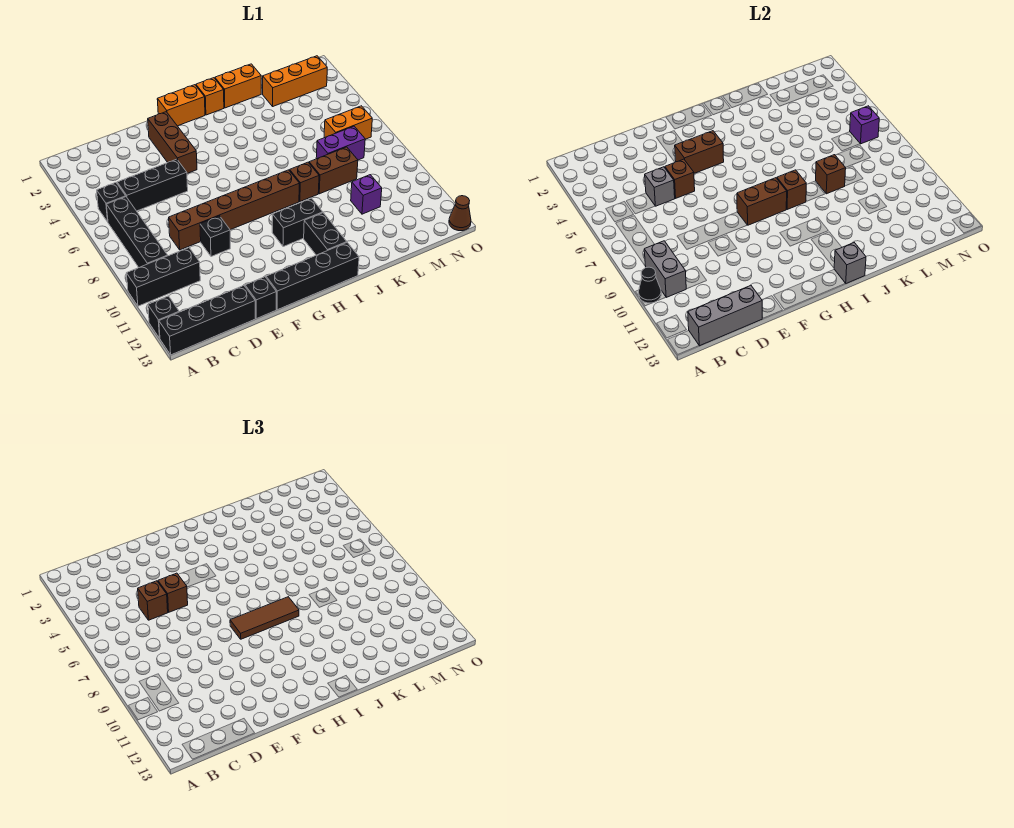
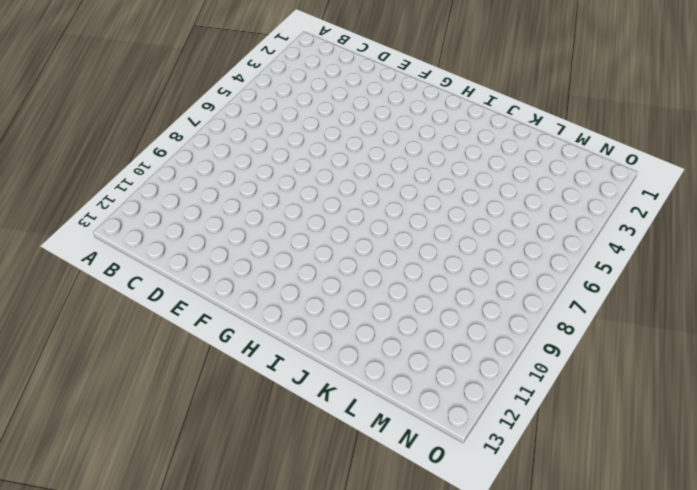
none -> black brick A10:C10 level 1
none -> black brick A12 level 1
none -> black brick A13:D13 level 1
none -> black brick B5 level 1

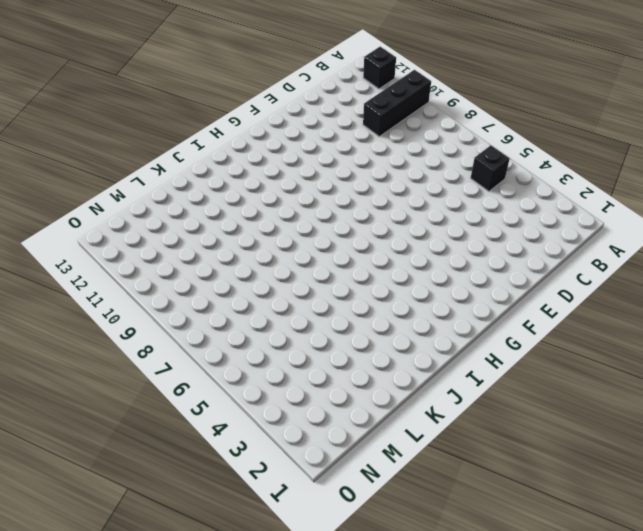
none -> black brick A13:D13 level 1
none -> black brick B6:B9 level 1
none -> black brick C5:E5 level 1
none -> brown brick D8:I8 level 1

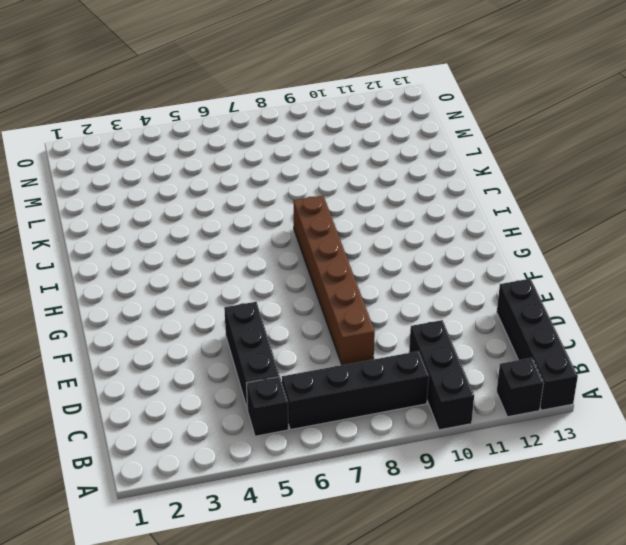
none -> black brick E9 level 1
none -> black brick E13 level 1
none -> brown brick F2:F4 level 1
none -> black brick F13:I13 level 1

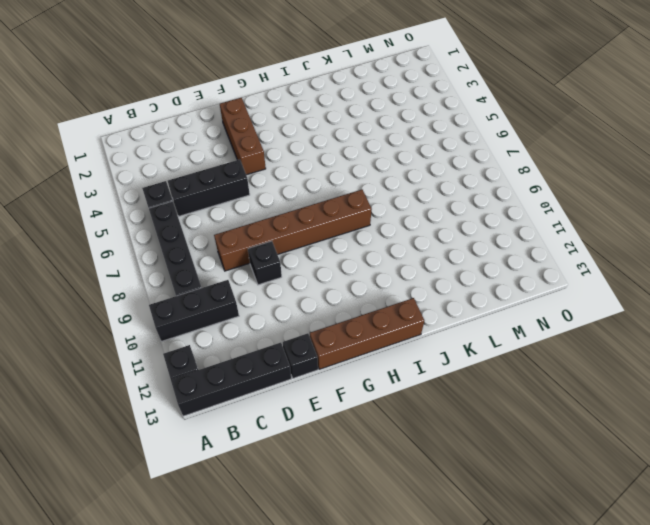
brown brick F13:I13 level 1 -> black brick F13:I13 level 1
none -> orange brick G1:H1 level 1
none -> black brick H10:I10 level 1
none -> orange brick I1 level 1
none -> black brick I11:I12 level 1

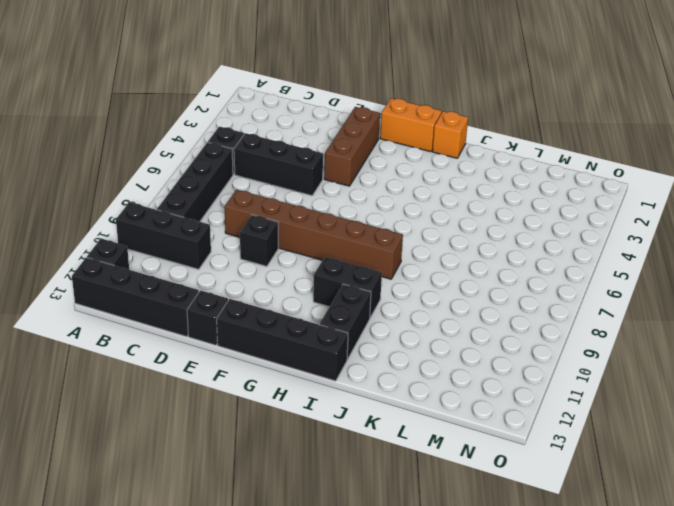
none -> orange brick J1:K1 level 1
none -> brown brick J8 level 1
none -> brown brick K8:L8 level 1
none -> orange brick L2:N2 level 1

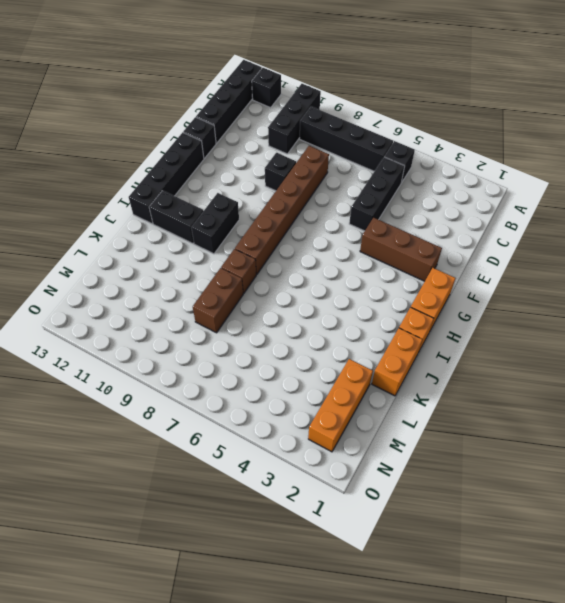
none -> purple brick L7:M7 level 1
none -> purple brick L10 level 1
none -> orange brick M6:N6 level 1
none -> brown cone O13 level 1

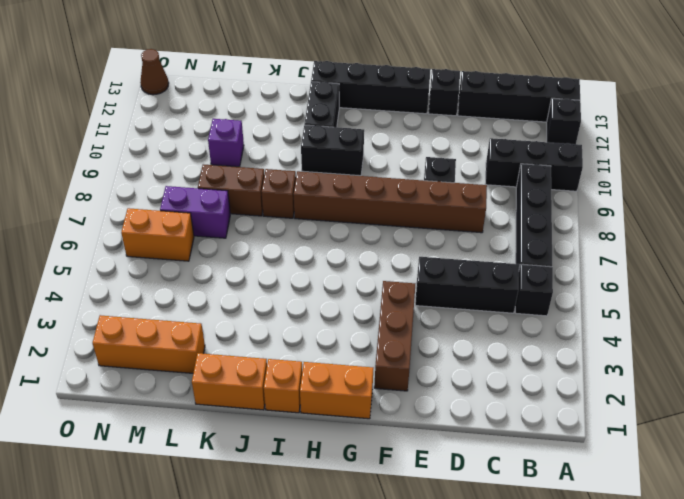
none -> black cone A10 level 2
none -> grey brick B9:B10 level 2
none -> grey brick B13:D13 level 2
none -> grey brick D5 level 2

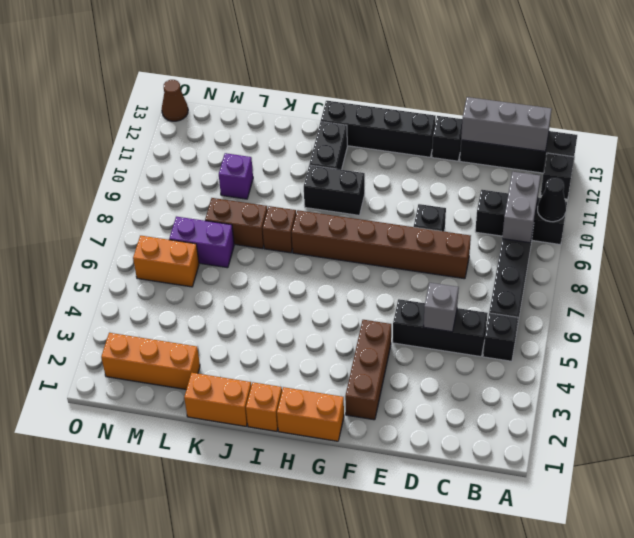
none -> brown brick E5 level 2
none -> brown brick F4:G4 level 2
none -> brown brick G8:H8 level 2
none -> brown brick I8 level 2

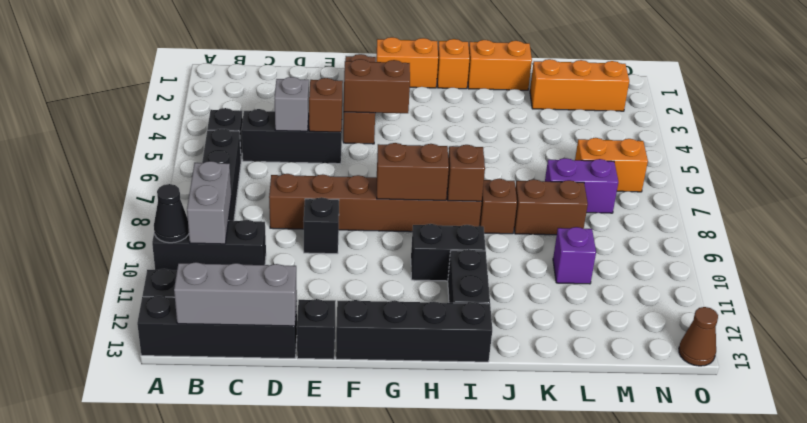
none -> grey brick I13 level 2
none -> brown brick K8 level 2
none -> purple brick N6 level 2
none -> brown brick D5 level 3

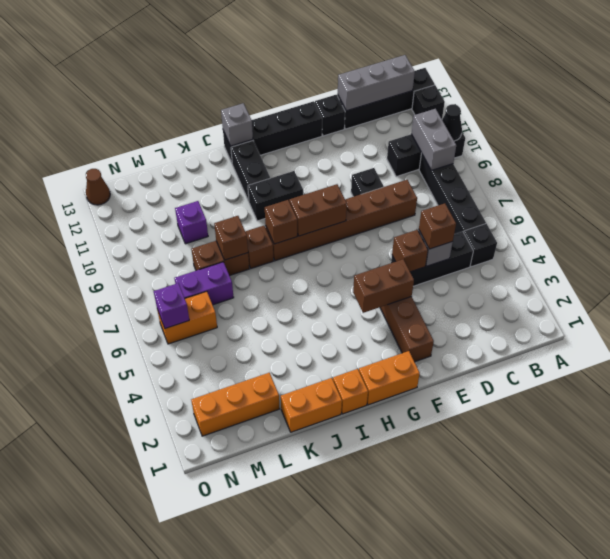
none -> brown brick E5 level 3
none -> brown tile G8:I8 level 3

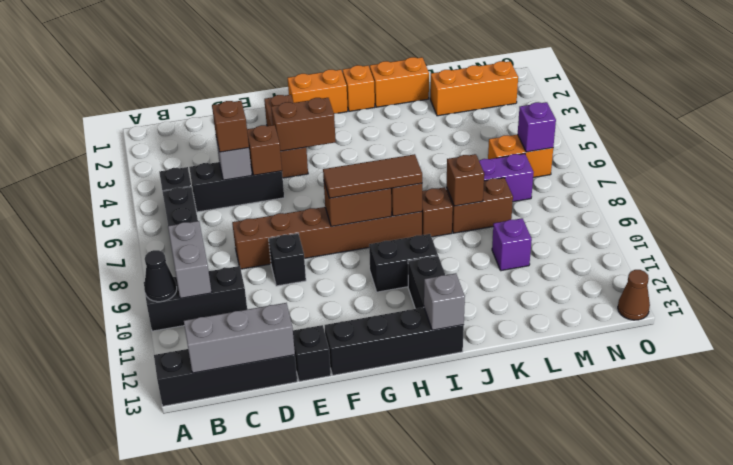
none -> black brick A12 level 1
none -> brown brick E5 level 3

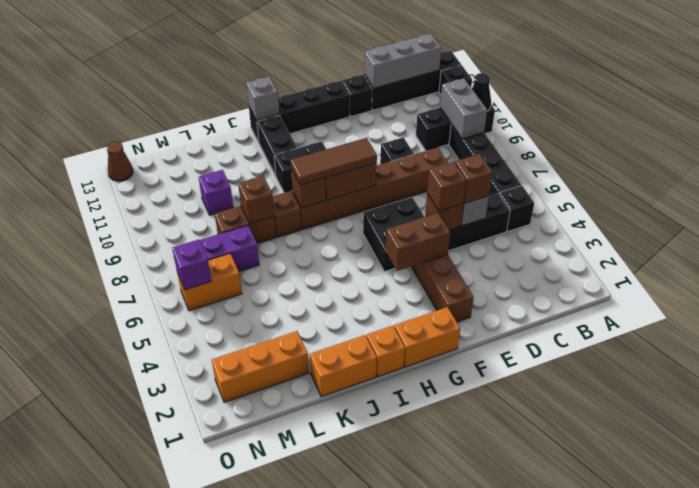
black brick F5:G6 level 1 -> none

